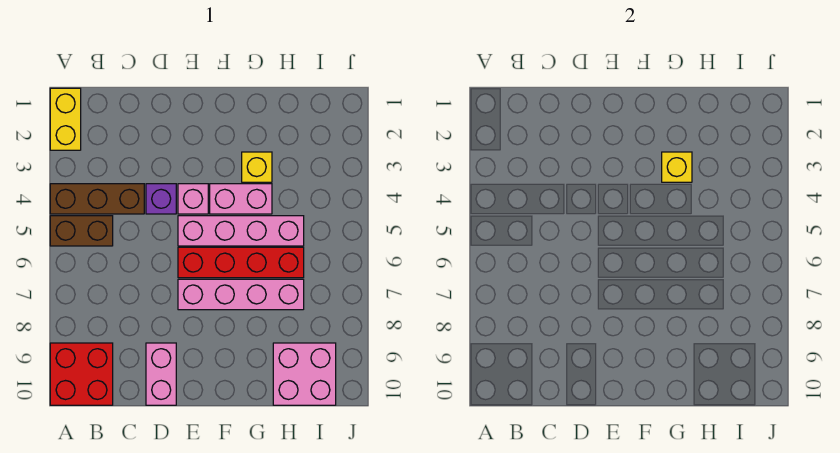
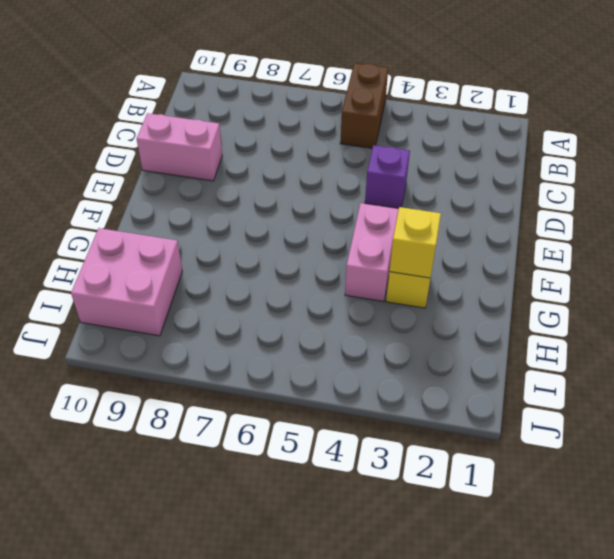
none -> yellow brick A1:A2 level 1
none -> brown brick A4:C4 level 1
none -> red brick A9:B10 level 1

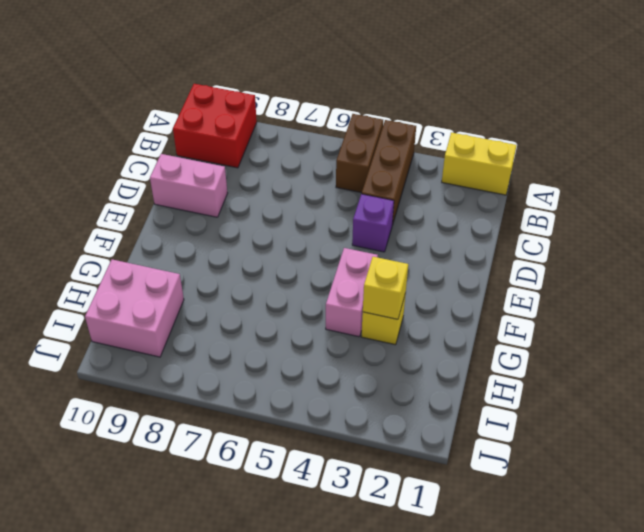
none -> pink brick E4 level 1
none -> pink brick E5:H5 level 1
none -> red brick E6:H6 level 1

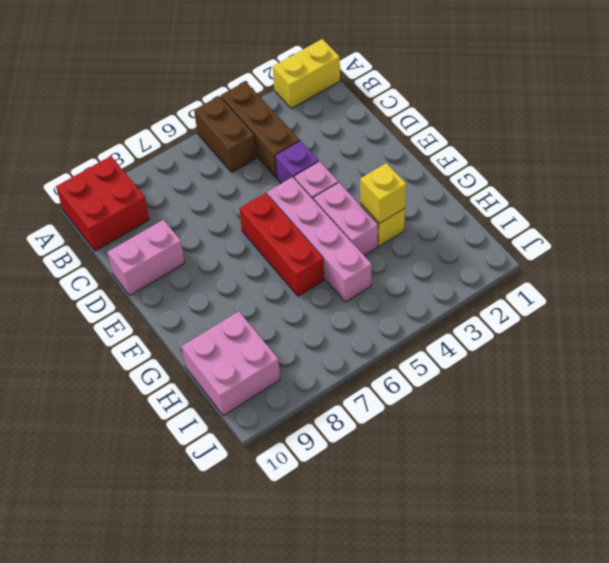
red brick E6:G6 level 1 -> red brick E6:H6 level 1
none -> pink brick E7:H7 level 1

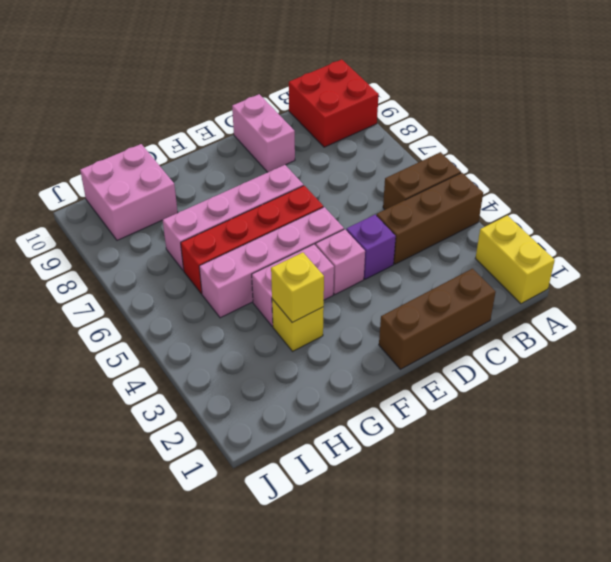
brown brick C1:E1 level 1 -> none

